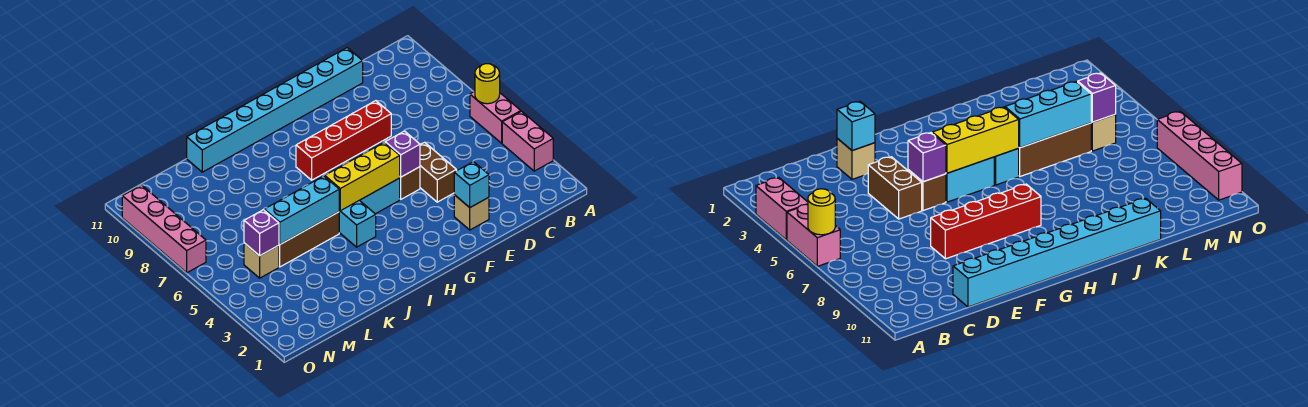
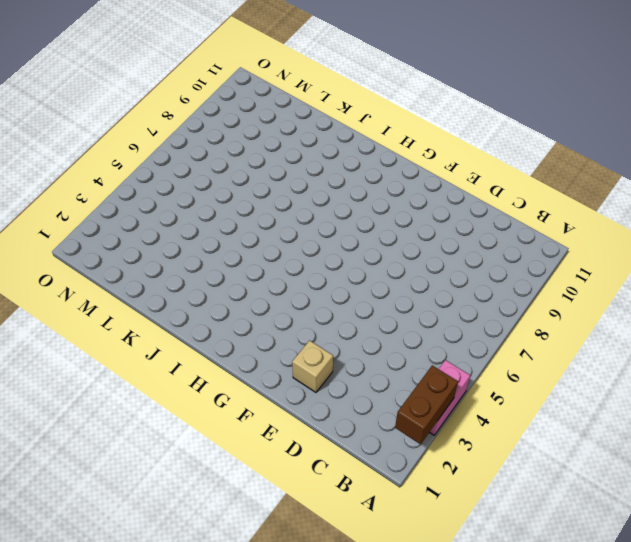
brown brick A2:A3 level 2 -> brown brick E4:E5 level 1
none -> pink brick A5:A6 level 1
none -> cyan brick D11:K11 level 1
none -> red brick E8:H8 level 1

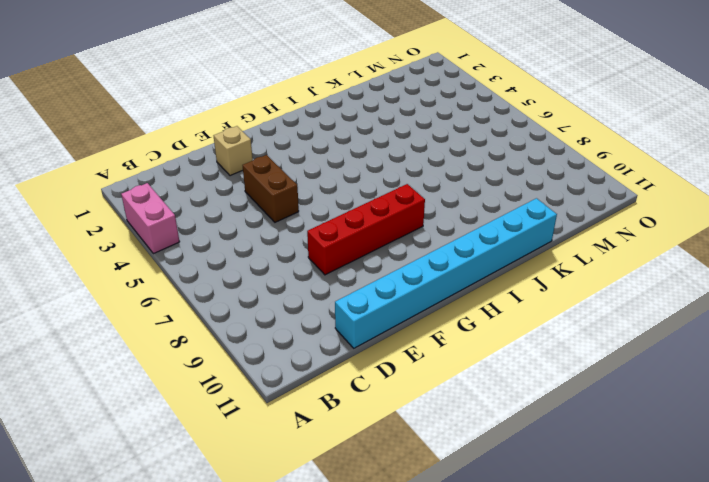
none -> pink brick A5:A6 level 1
none -> brown brick F5 level 1
none -> cyan brick G5:H5 level 1

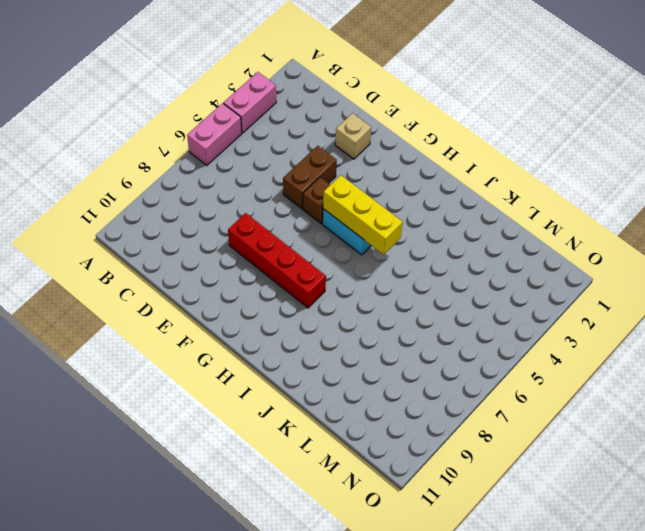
none -> cyan brick D11:K11 level 1
none -> cyan brick I4:I5 level 1
none -> brown brick J5:L5 level 1

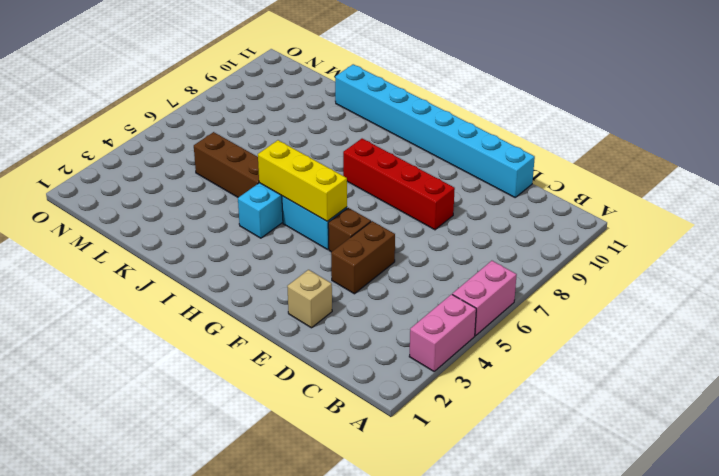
none -> tan brick M5 level 1
none -> pink brick O7:O10 level 1
none -> yellow round brick A6 level 2

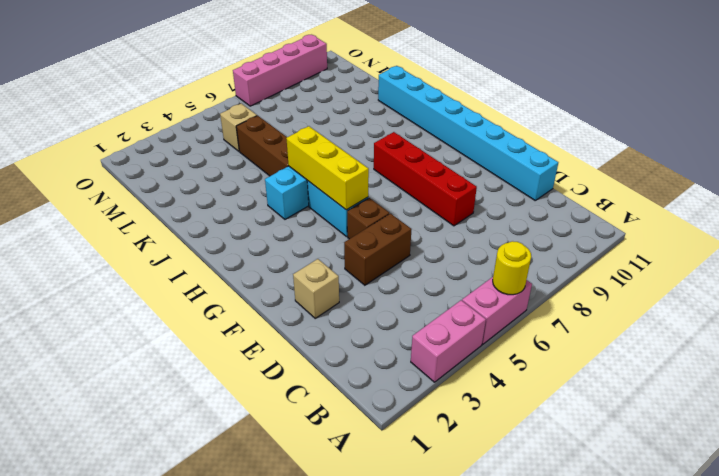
none -> cyan brick E2 level 2
none -> purple brick F5 level 2
none -> cyan brick J5:L5 level 2

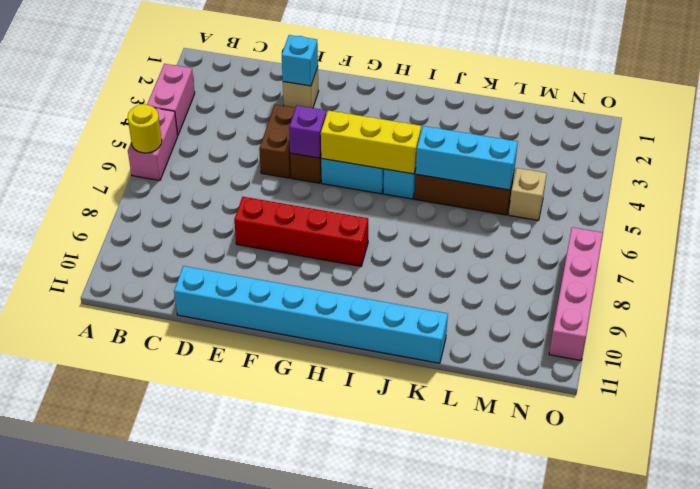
none -> purple brick M5 level 2

